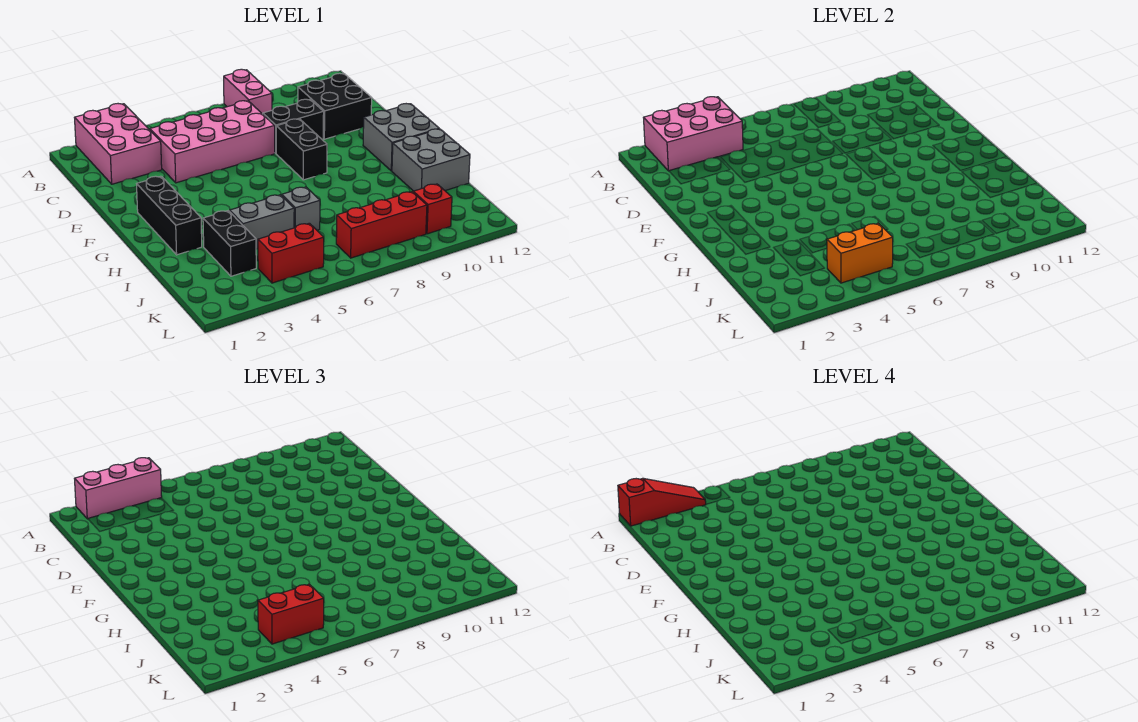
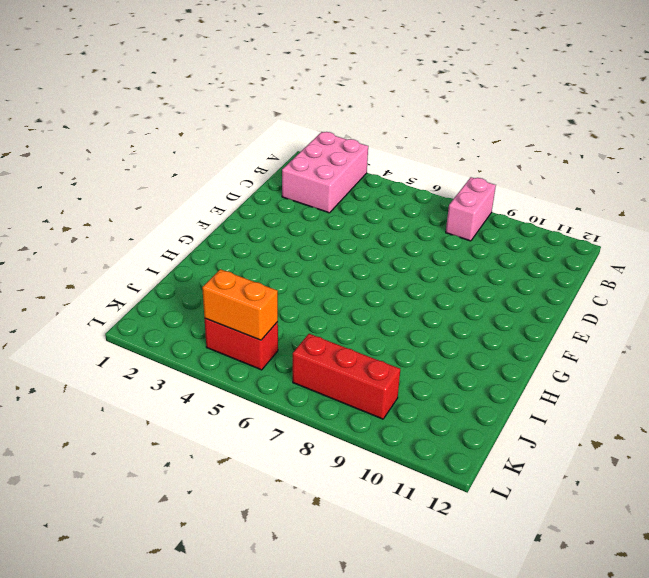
none -> pink brick C4:D7 level 1
none -> black brick C10:D11 level 1
none -> black brick D8:D9 level 1

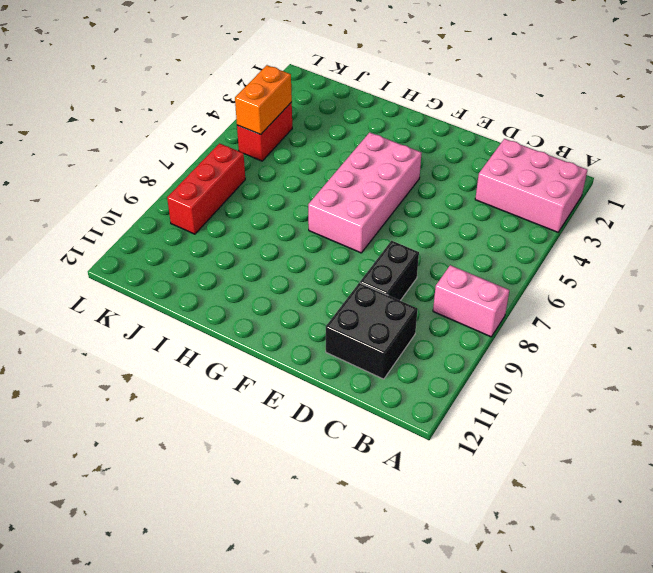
pink brick F4:G7 level 1 -> pink brick C4:D7 level 1
none -> black brick E8:F8 level 1
none -> black brick F2:H2 level 1
none -> grey brick F11:G12 level 1

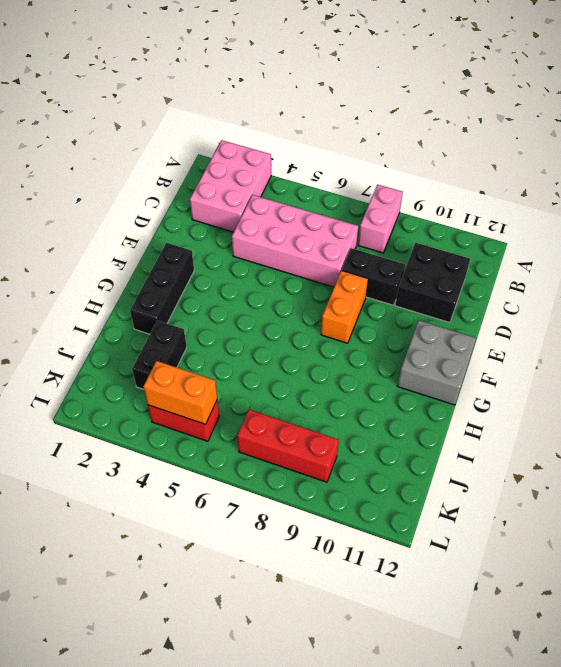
orange brick E8:F8 level 1 -> black brick E8:F8 level 1
none -> grey brick H11:I12 level 1
none -> grey brick I4:I5 level 1
none -> grey brick I6 level 1

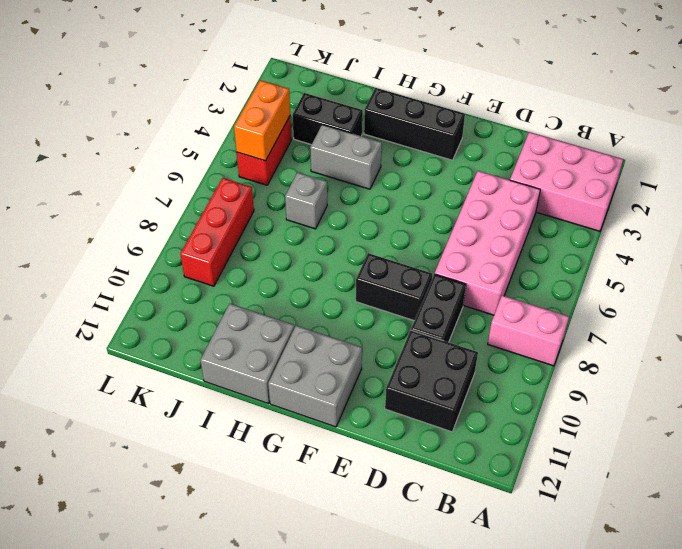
grey brick H4:I4 level 1 -> grey brick I4:I5 level 1
none -> red brick K10 level 1
none -> pink brick A2:B4 level 2
none -> pink brick A2:A4 level 3

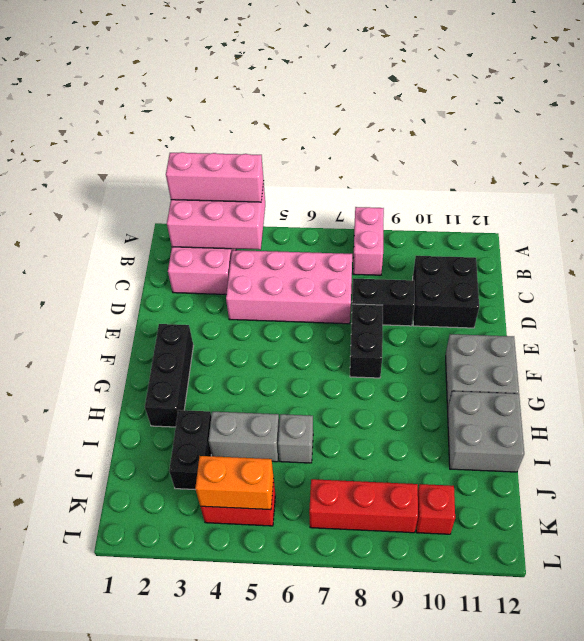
none -> red brick K4:K5 level 3
none -> red slope A1:A3 level 4 top 1

